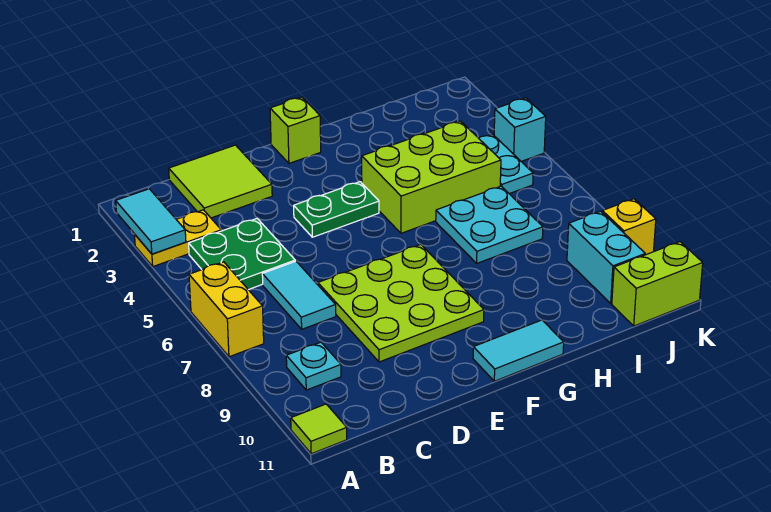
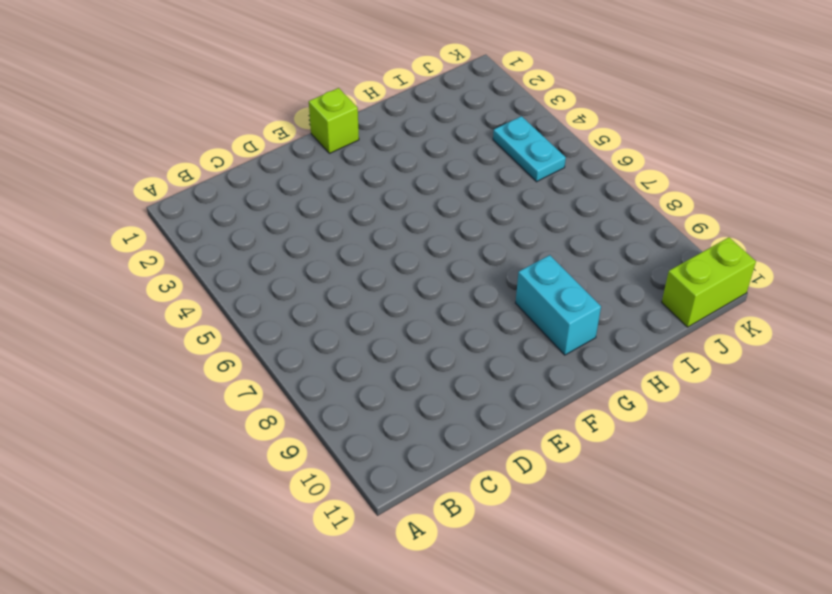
cyan brick G9:G10 level 1 -> cyan brick J9:J10 level 1
none -> yellow plate A3:B3 level 1
none -> yellow brick A6:A7 level 1
none -> lime tile A11 level 1

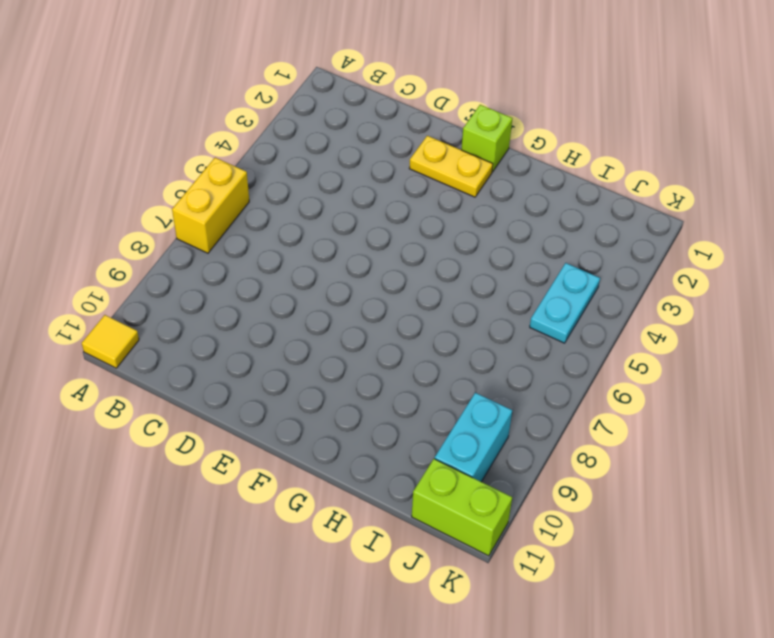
yellow tile A11 level 1 -> lime tile A11 level 1
yellow plate E2:F2 level 1 -> yellow plate A3:B3 level 1
none -> green plate B4:C5 level 1
none -> cyan plate B9 level 1
none -> lime tile C1:D2 level 1

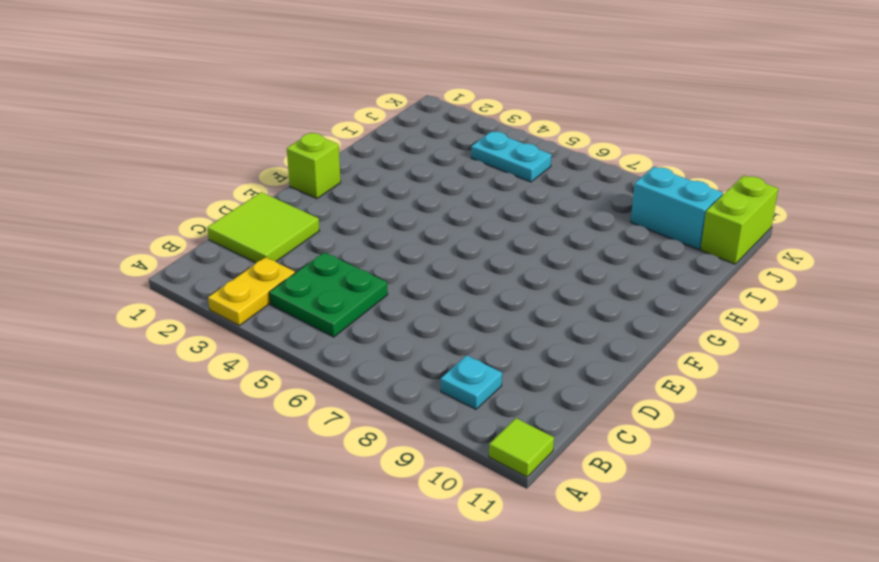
none -> yellow brick A6:A7 level 1
none -> cyan tile C6:C7 level 1
none -> lime plate D7:F9 level 1

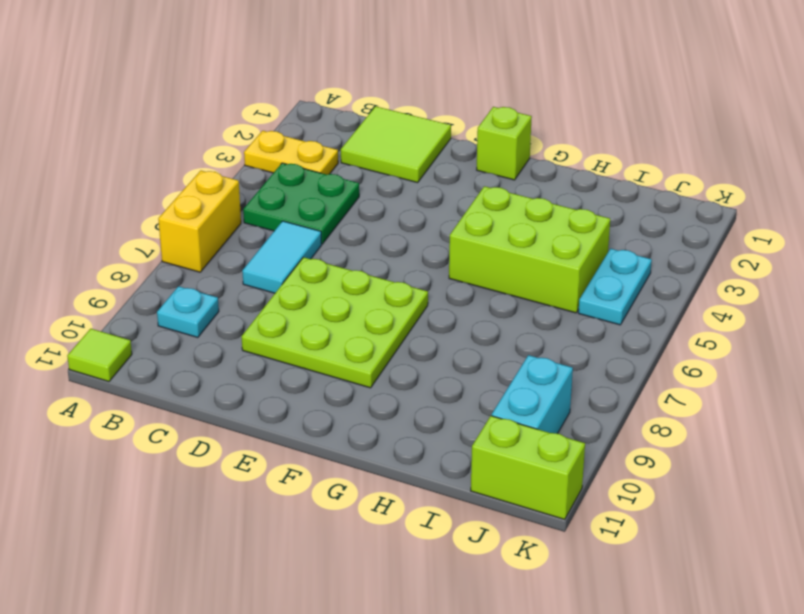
none -> green plate E4:F4 level 1
none -> cyan tile F11:G11 level 1
none -> cyan plate H6:I7 level 1

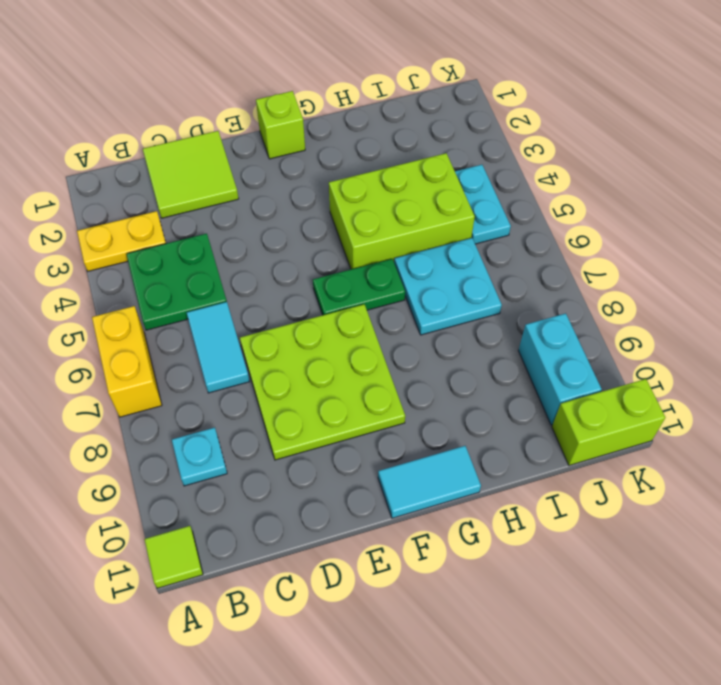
green plate F6:G6 level 1 -> green plate E4:F4 level 1
none -> cyan brick K4 level 1
none -> yellow brick K9 level 1
none -> cyan tile A2:A3 level 2

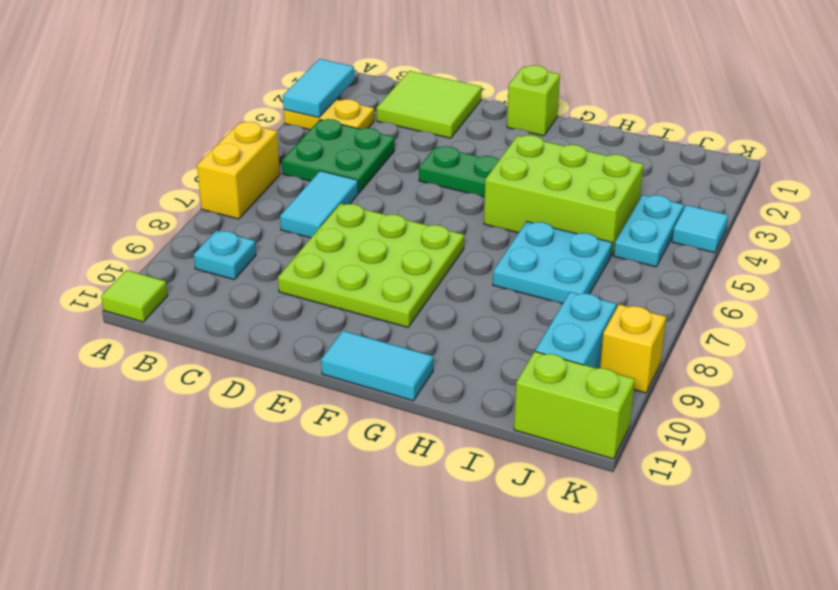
cyan tile K4 level 1 -> cyan brick K4 level 1

